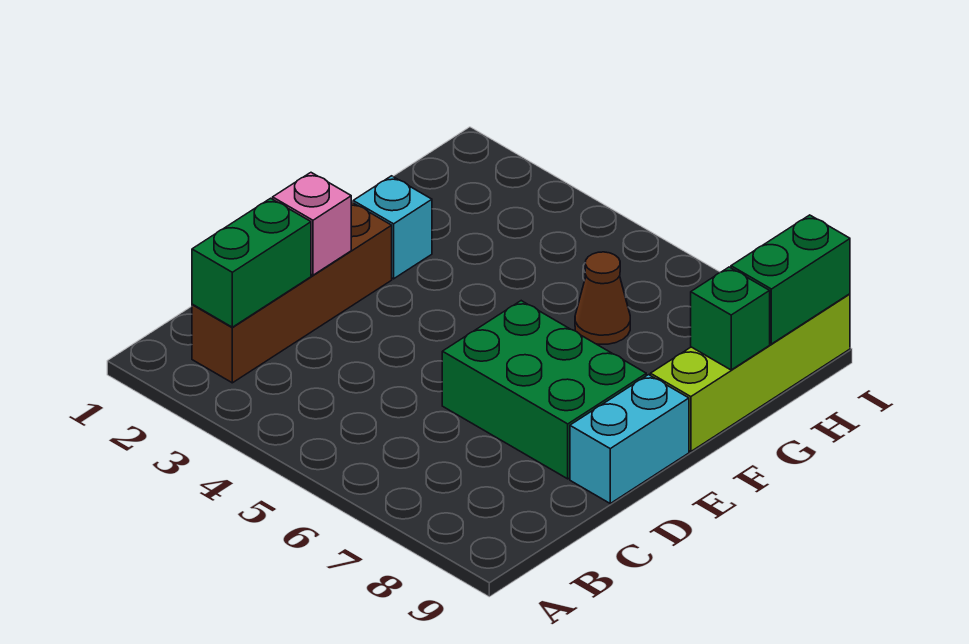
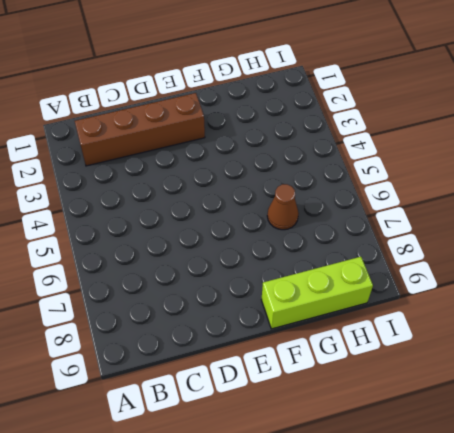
lime brick F9:H9 level 1 -> lime brick F9:I9 level 1
none -> green brick D6:E8 level 1
none -> cyan brick D9:E9 level 1

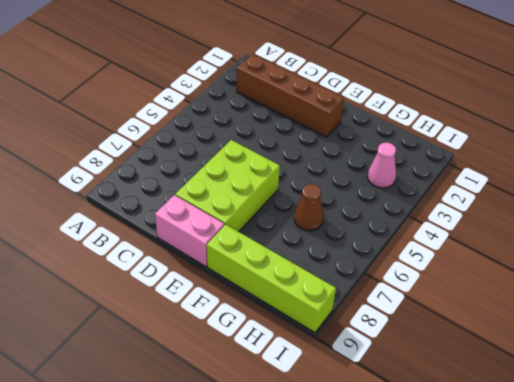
lime brick D6:E8 level 1 -> green brick D6:E8 level 1
pink brick D9:E9 level 1 -> cyan brick D9:E9 level 1
pink cone H3 level 1 -> none
none -> cyan brick F2 level 1
none -> green brick B2:C2 level 2

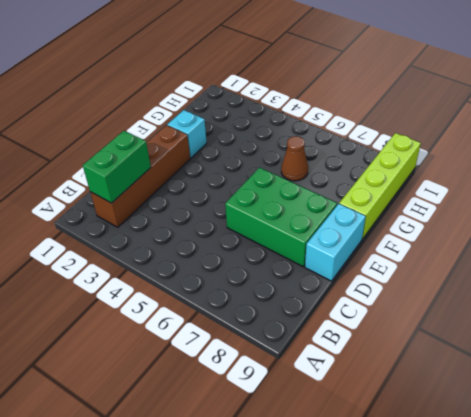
none -> pink brick D2 level 2
none -> green brick G9 level 2

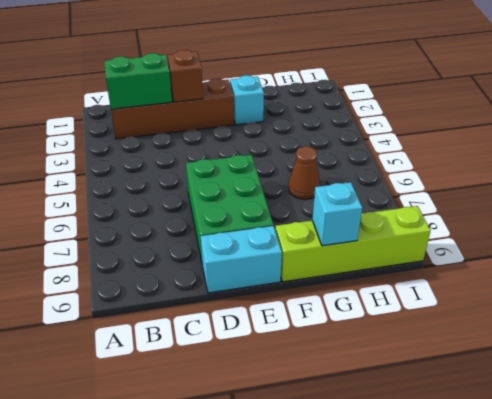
brown brick D2 level 2 -> pink brick D2 level 2
cyan brick G9 level 2 -> green brick G9 level 2
none -> green brick H9:I9 level 2

